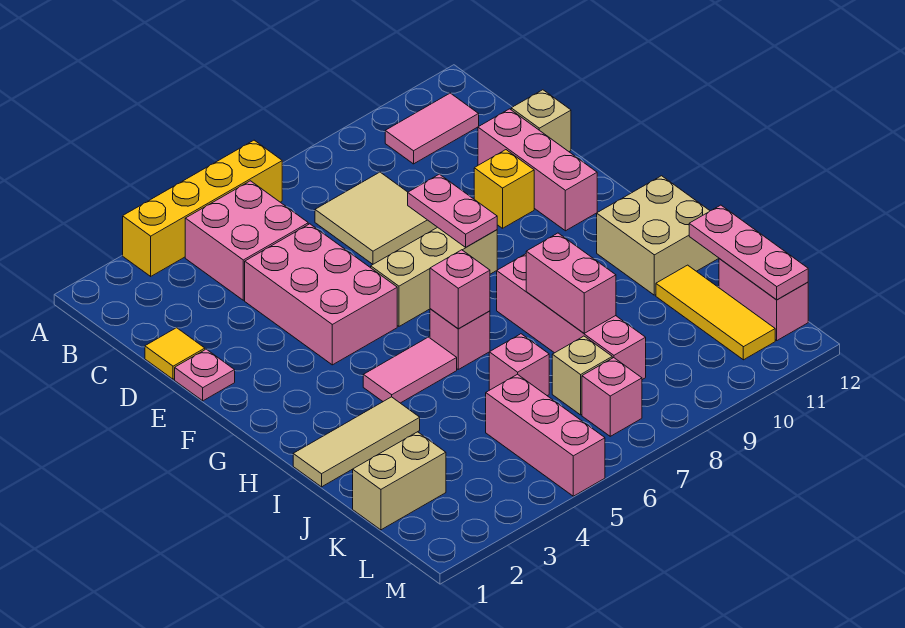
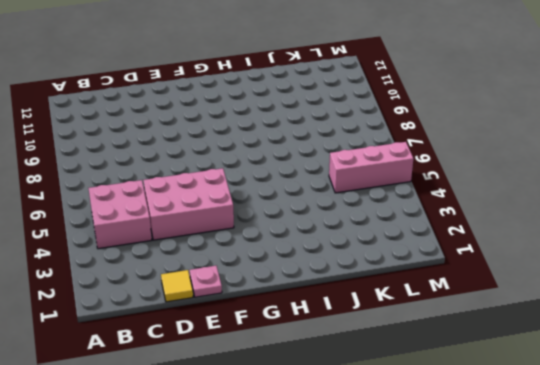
none -> yellow brick A3:A6 level 1
none -> pink tile B10:B11 level 1
none -> tan tile C7:D8 level 1

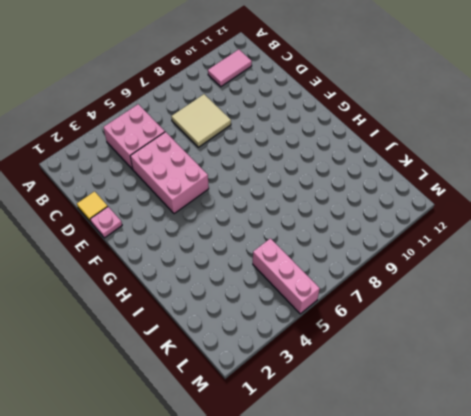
none -> yellow brick A3:A6 level 1
none -> pink brick D11:F11 level 1
none -> tan brick D12 level 1

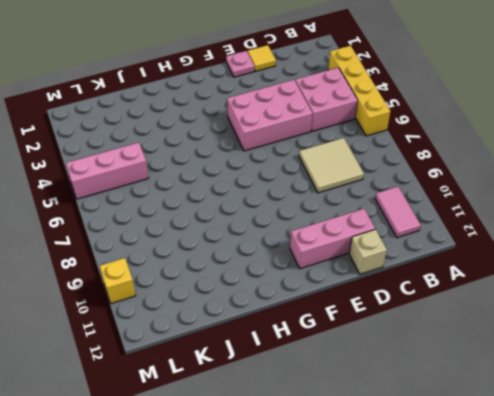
yellow brick M10 level 1 -> yellow brick E10 level 1
none -> tan brick F6:F8 level 1
none -> pink tile H4:H5 level 1
none -> pink brick H6 level 1

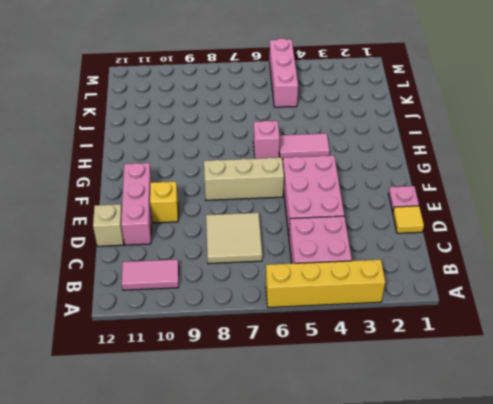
none -> pink brick H8:K8 level 1
none -> tan brick H11:I12 level 1
none -> tan tile I1:I3 level 1

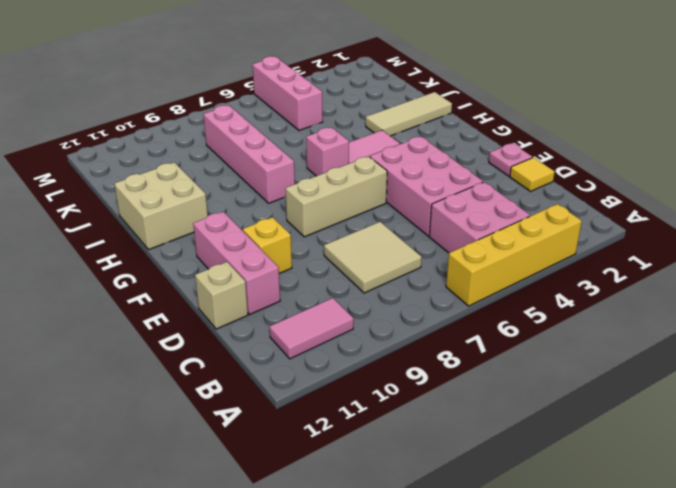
none -> pink brick J6 level 1
none -> yellow tile J11:L11 level 1
none -> tan brick K1:K2 level 1

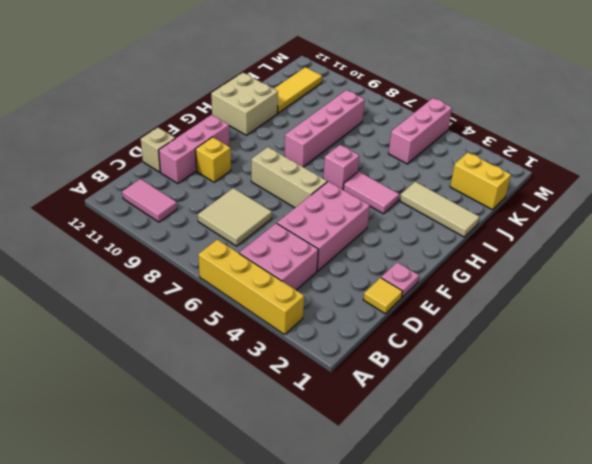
yellow brick K1:K2 level 1 -> tan brick K1:K2 level 1
none -> pink brick J6 level 1
none -> tan brick K7 level 1
none -> pink brick K12:L12 level 1

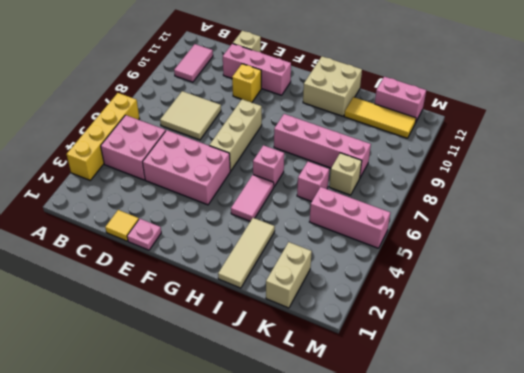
none -> pink brick L7 level 1
none -> pink plate E8:F8 level 2
none -> pink brick H6 level 2

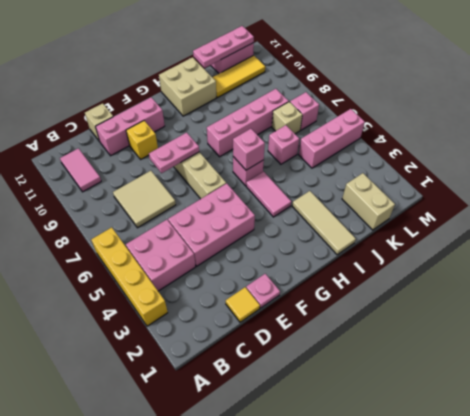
none -> pink brick I8:J8 level 2

